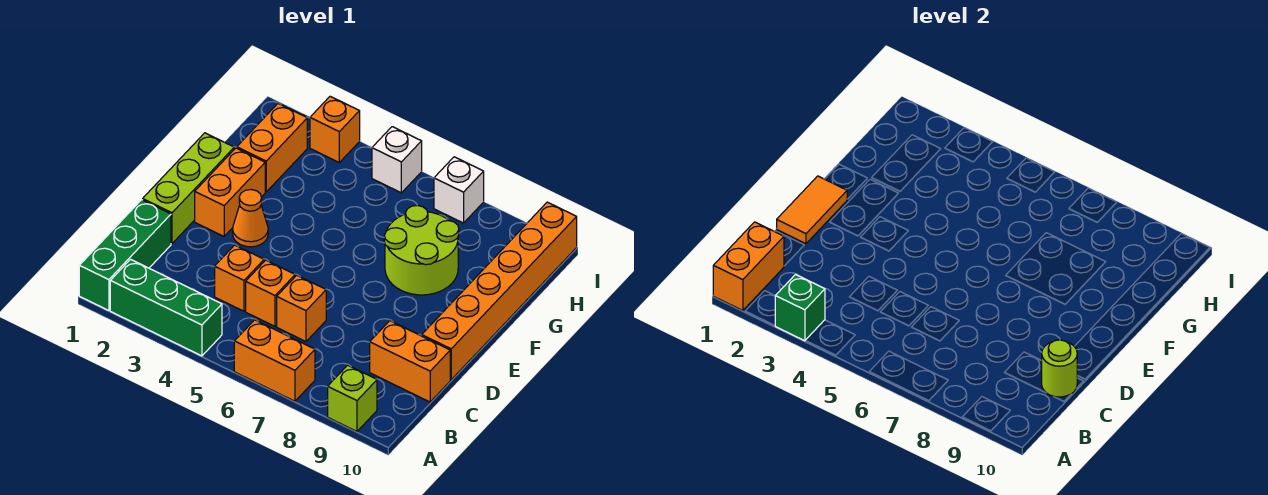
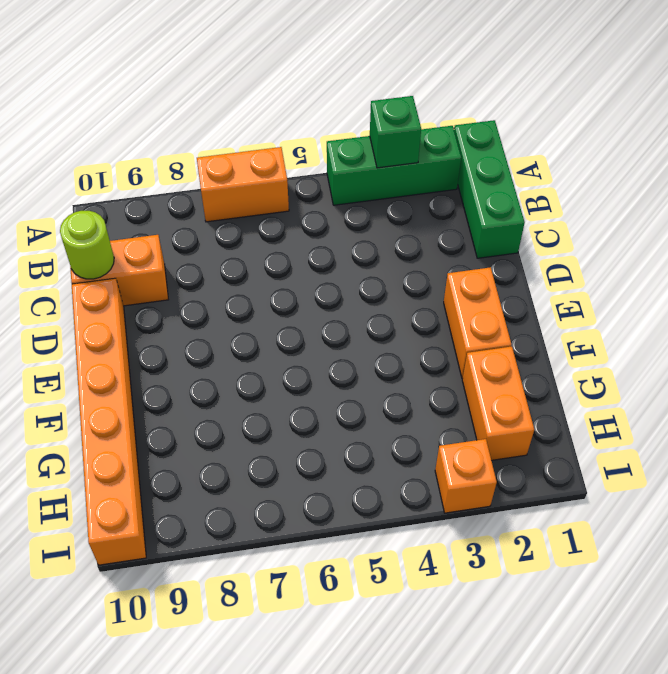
none -> lime brick A9 level 1
none -> orange brick C4 level 1
none -> orange brick C5 level 1

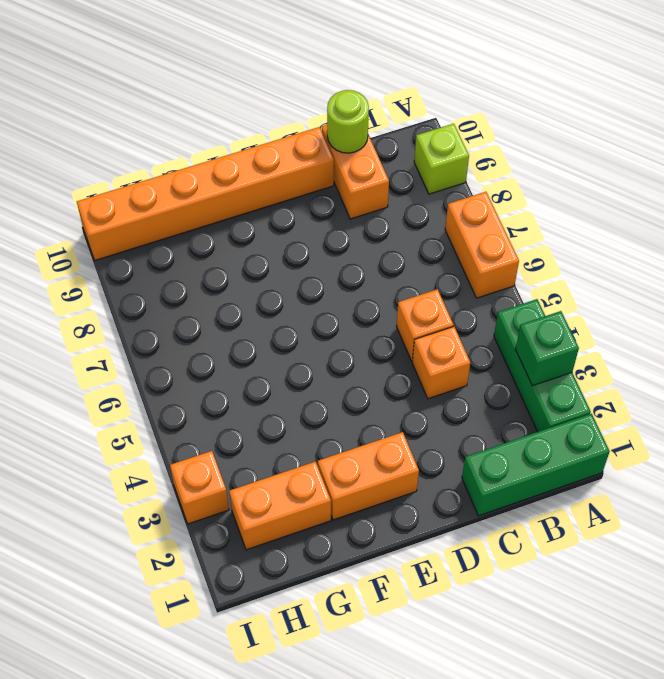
none -> orange brick C6 level 1
none -> lime brick D1:F1 level 1
none -> orange cone E3 level 1

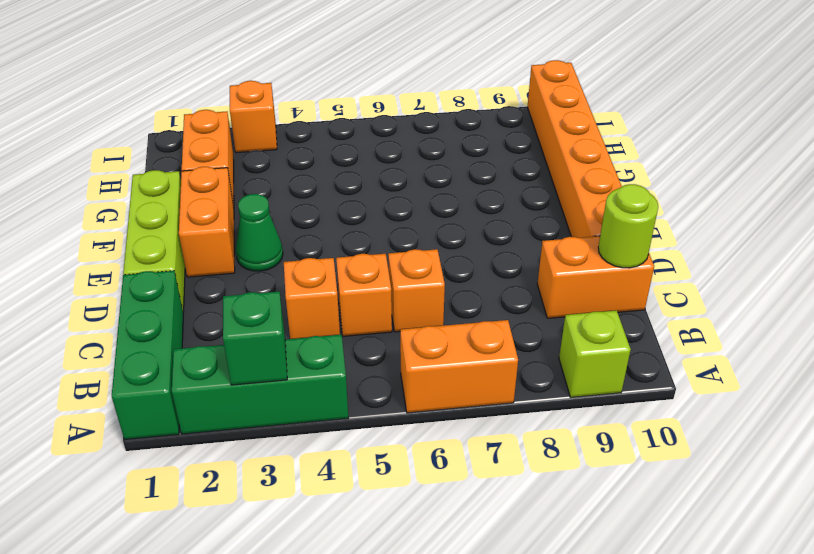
green cone E3 level 1 -> orange cone E3 level 1
none -> lime round brick F7:G8 level 1
none -> white brick I5 level 1
none -> white brick I7 level 1

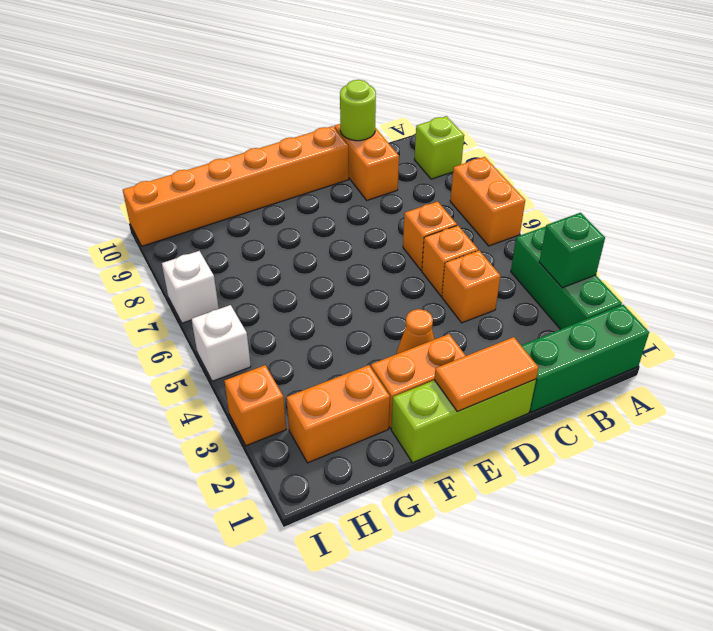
none -> lime round brick F7:G8 level 1
none -> orange brick A1:B1 level 2

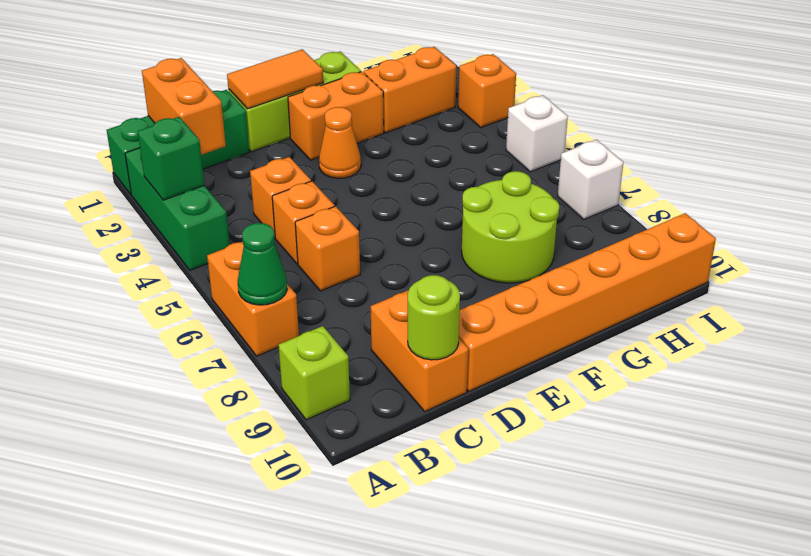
green cone A7 level 2 -> none
orange brick B1:B2 level 2 -> orange brick A1:B1 level 2

